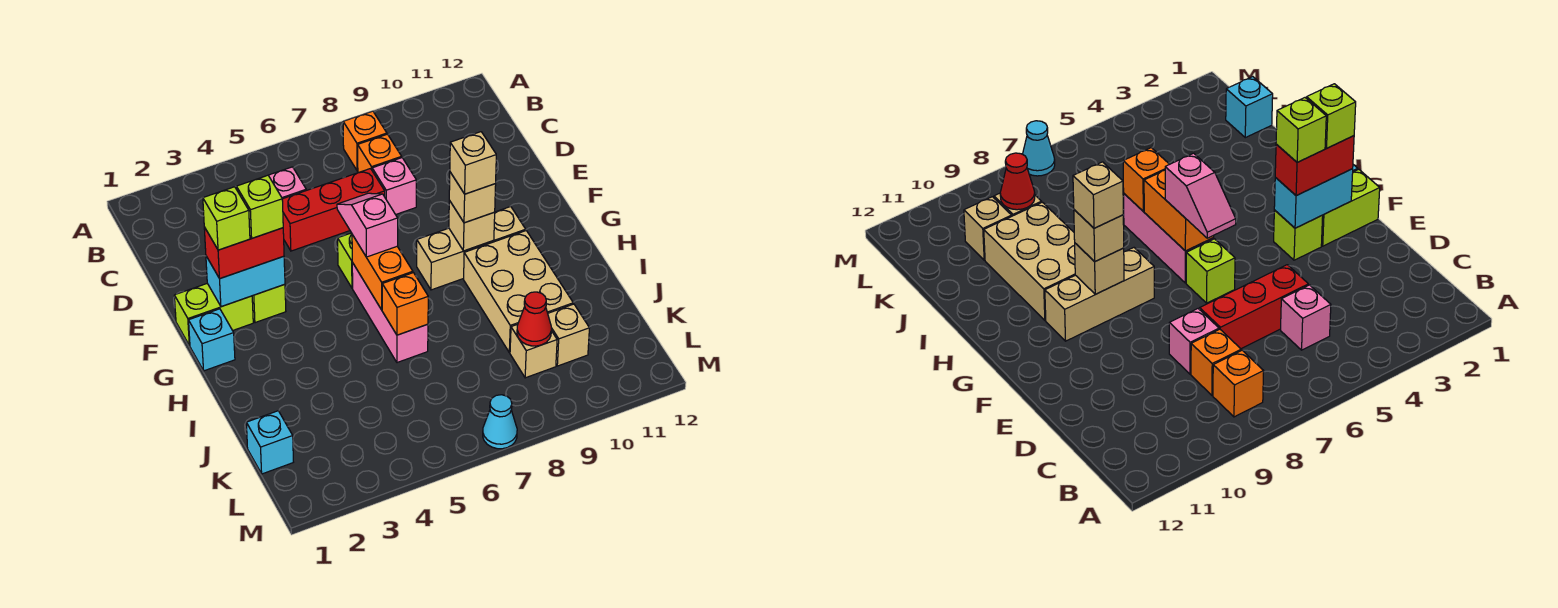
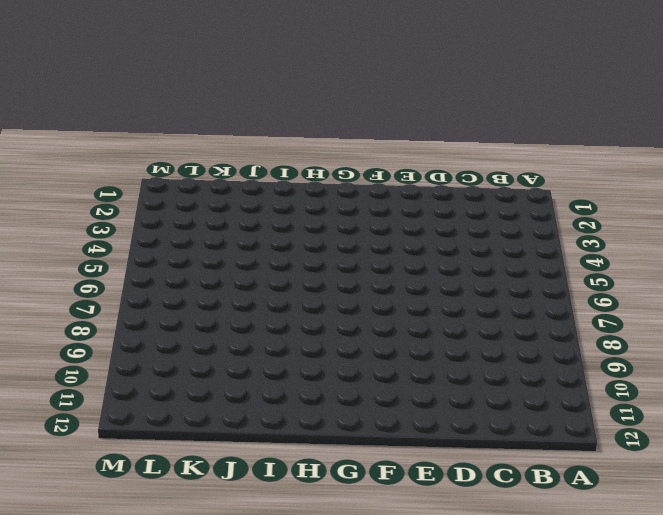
none -> orange brick B8 level 1
none -> pink brick C5 level 1
none -> orange brick C8 level 1

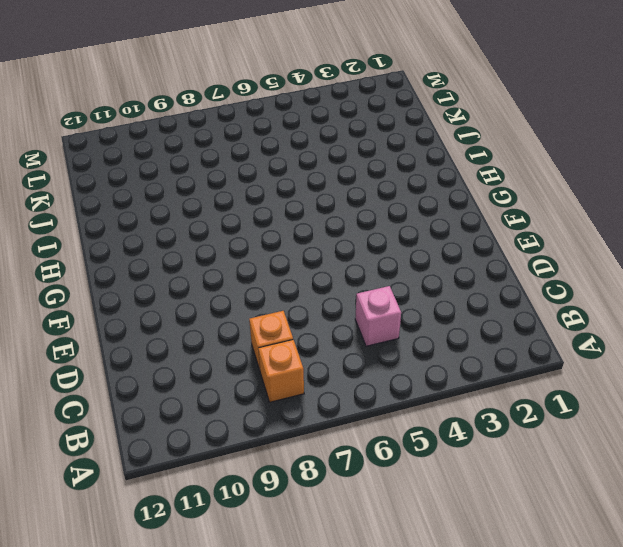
none -> red brick D5:D7 level 1
none -> pink brick D8 level 1
none -> lime brick F1:F2 level 1

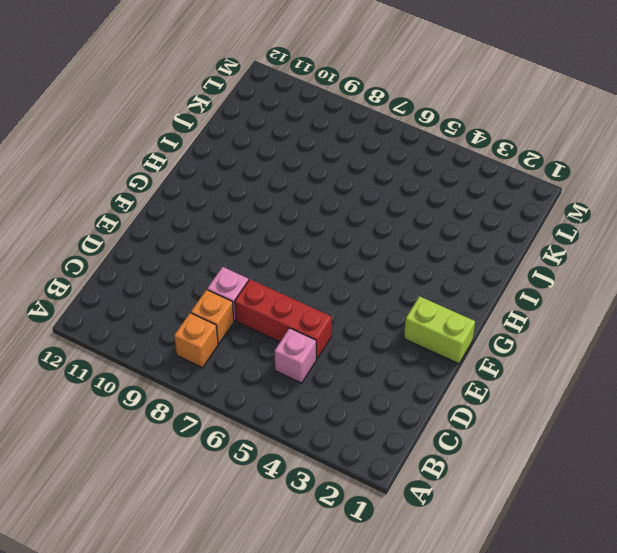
none -> lime brick F3 level 1
none -> lime brick F6 level 1
none -> cyan brick G1 level 1

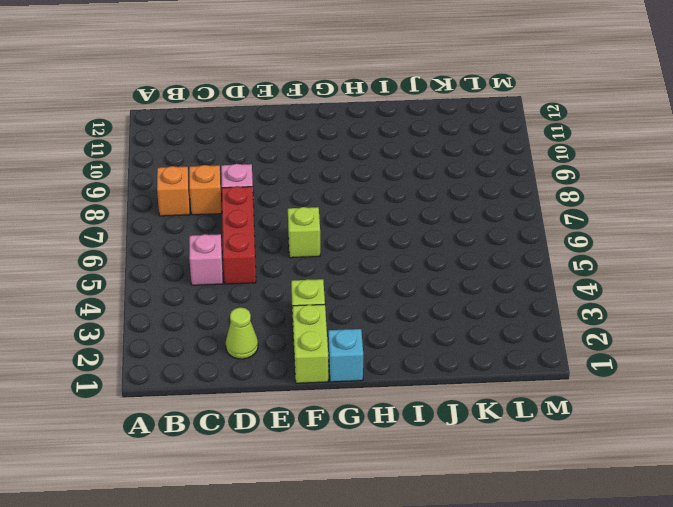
lime cone D2 level 1 -> none
none -> pink brick G6:I6 level 1
none -> tan brick G8:G10 level 1
none -> tan brick H9:J10 level 1

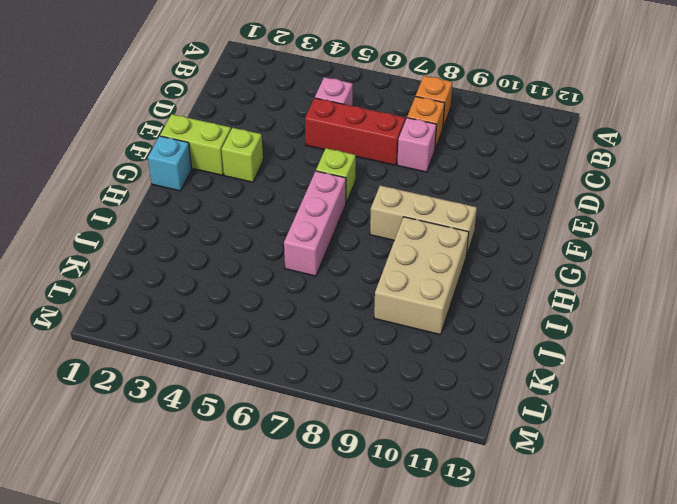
none -> cyan brick K1 level 1
none -> tan brick K9 level 1
none -> tan brick K10 level 1

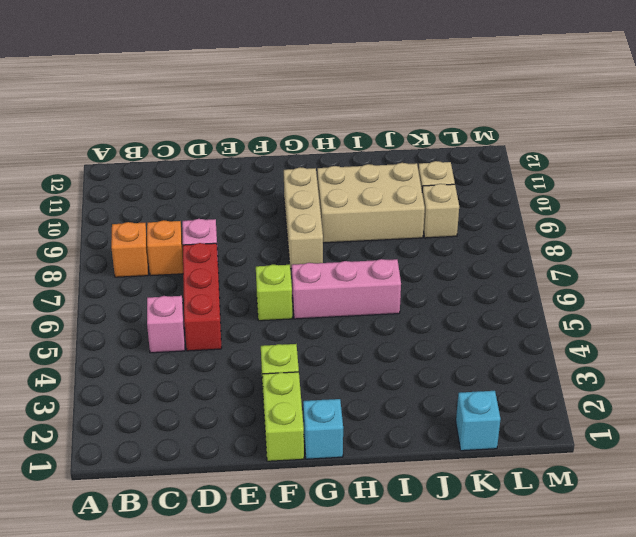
none -> cyan cone M7 level 1
none -> cyan brick F2:F3 level 2
none -> orange brick G6:H6 level 2

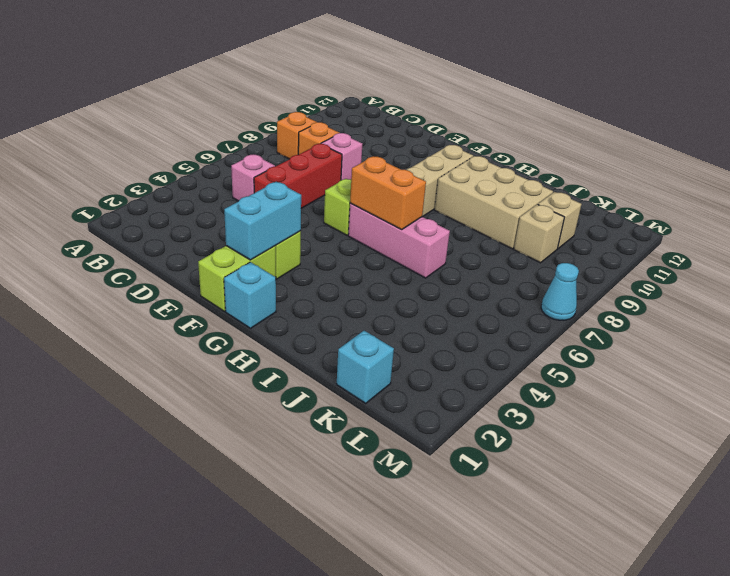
none -> tan brick G9 level 2
none -> orange brick I6 level 2
none -> red cone K9 level 2

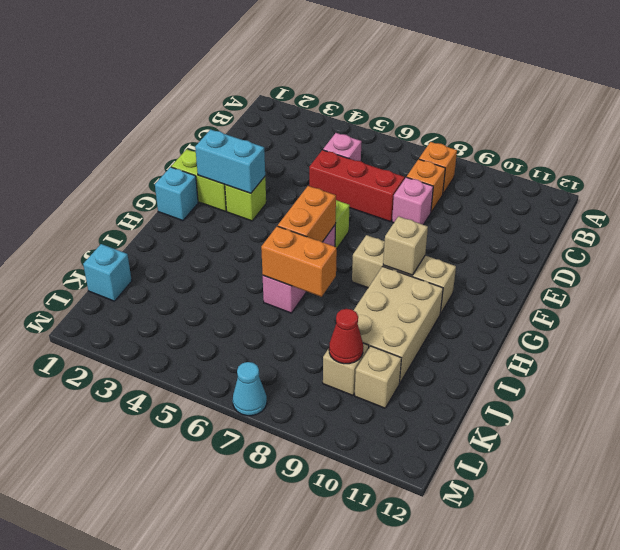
orange brick I6:I7 level 2 -> orange brick I6 level 2
none -> red brick F2:F3 level 3
none -> pink slope F6:G6 level 3 top G
none -> tan brick G9 level 3

